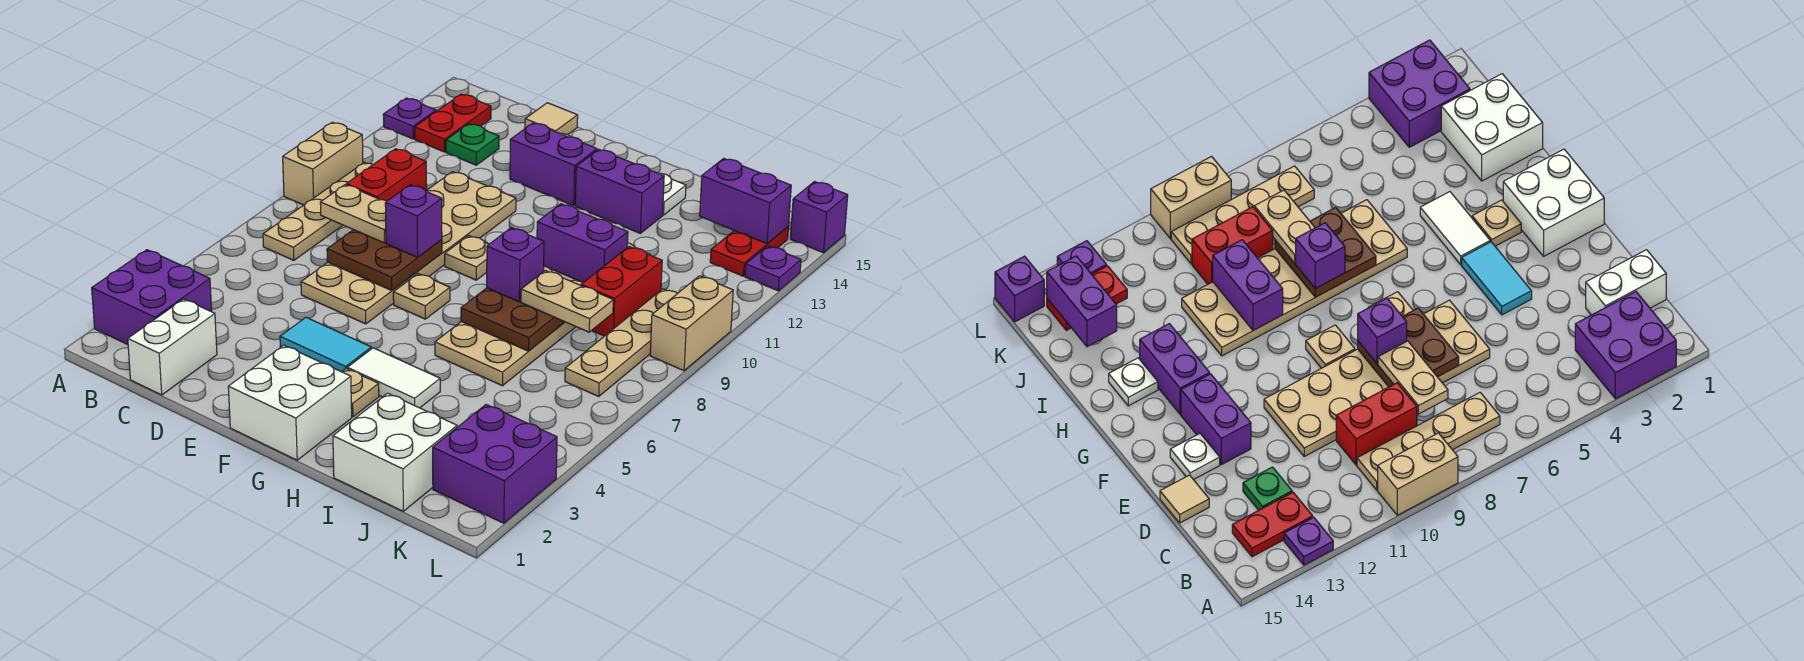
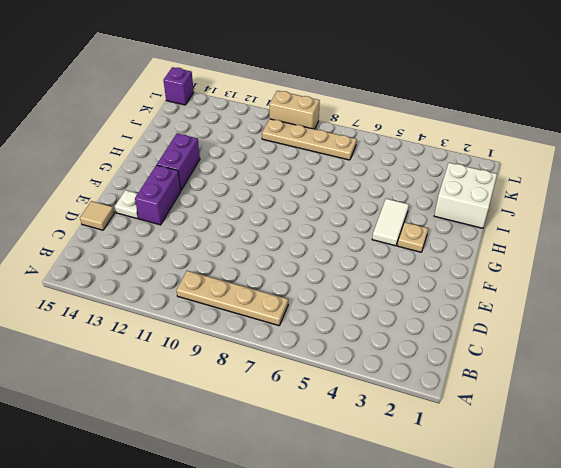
none -> purple brick A2:B3 level 1
none -> tan brick A9:A10 level 1
none -> purple plate A13 level 1
none -> red plate B13:B14 level 1

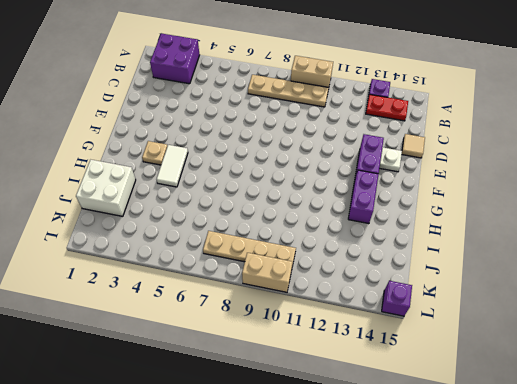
none -> white brick C1:C2 level 1
none -> red brick C9:C10 level 1
none -> green plate C13 level 1
none -> tan plate D6:E11 level 1

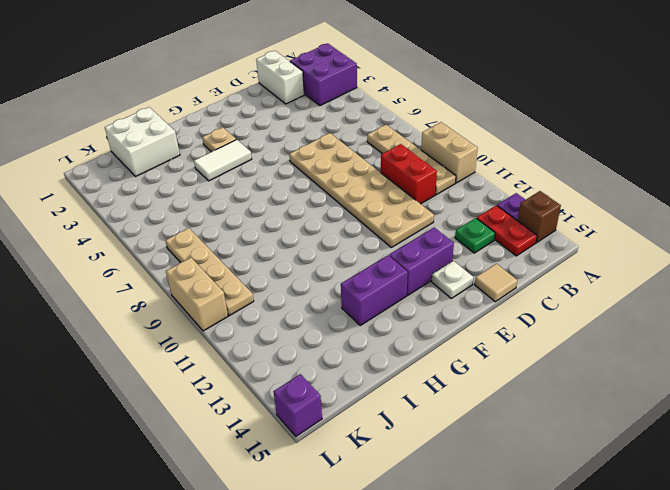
brown brick A14 level 1 -> none
none -> cyan tile E4:F4 level 1
none -> white brick F1:G2 level 1
none -> tan plate F7 level 1
none -> tan plate F9 level 1

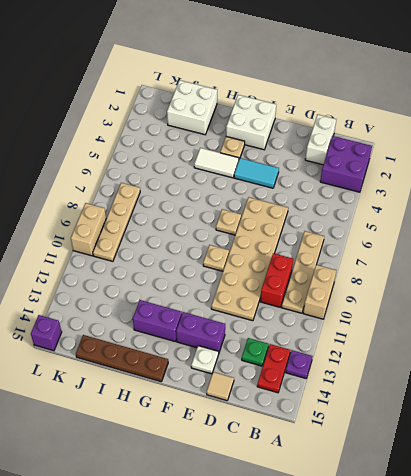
brown plate G15:J15 level 1 -> none
none -> tan plate H6:I11 level 1
none -> white plate H14 level 1
none -> red brick J9:J10 level 1
none -> purple brick K2:L3 level 1

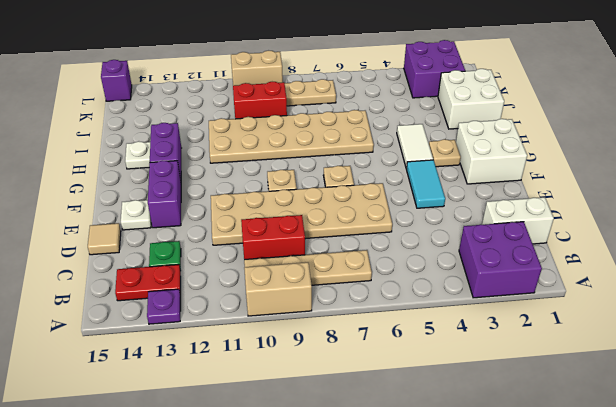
none -> red plate K13:K14 level 1
none -> purple plate L13 level 1
none -> brown plate D7:E8 level 2
none -> brown plate H7:I8 level 2

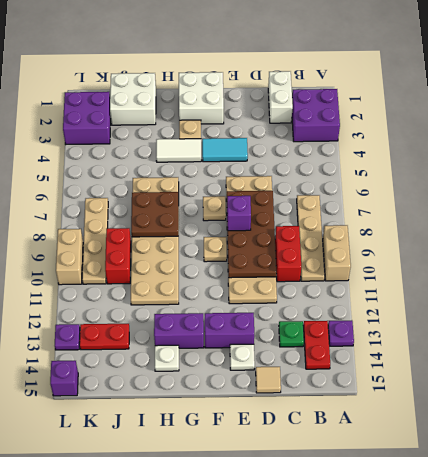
brown plate D7:E10 level 2 -> brown plate D7:E8 level 2
red plate J13:K13 level 1 -> red plate K13:K14 level 1
none -> purple brick H10:I10 level 2
none -> purple brick J14:K14 level 2
none -> tan plate C8:D8 level 3
none -> purple brick H8 level 3

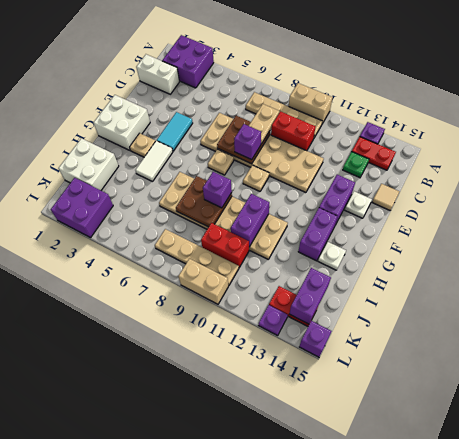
none -> tan plate I8:J8 level 3

